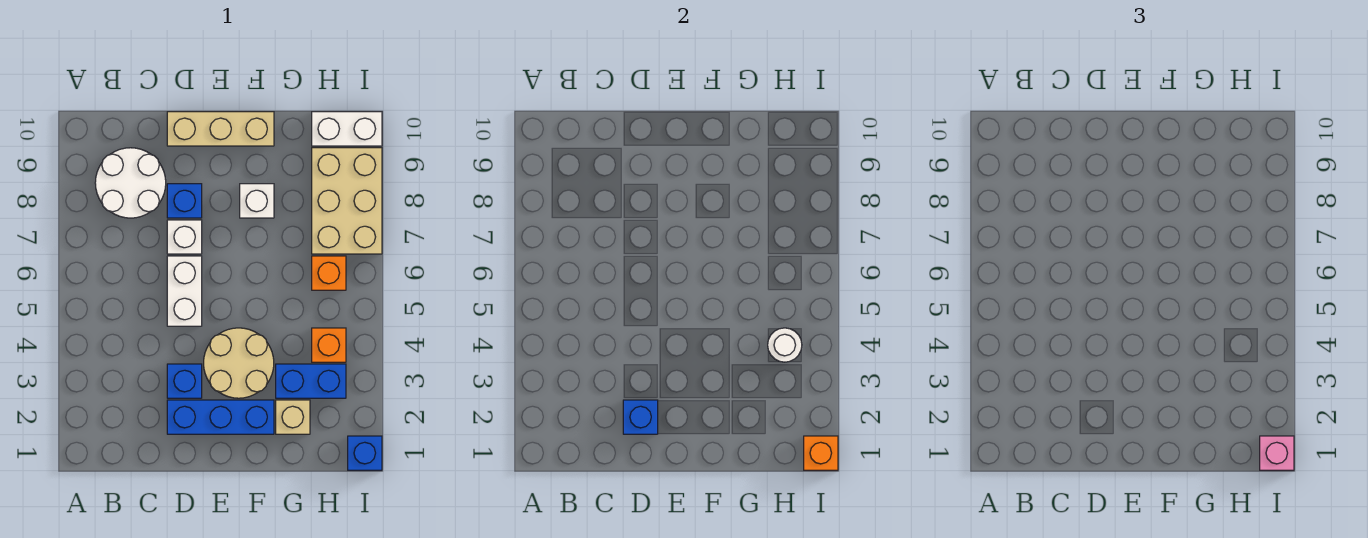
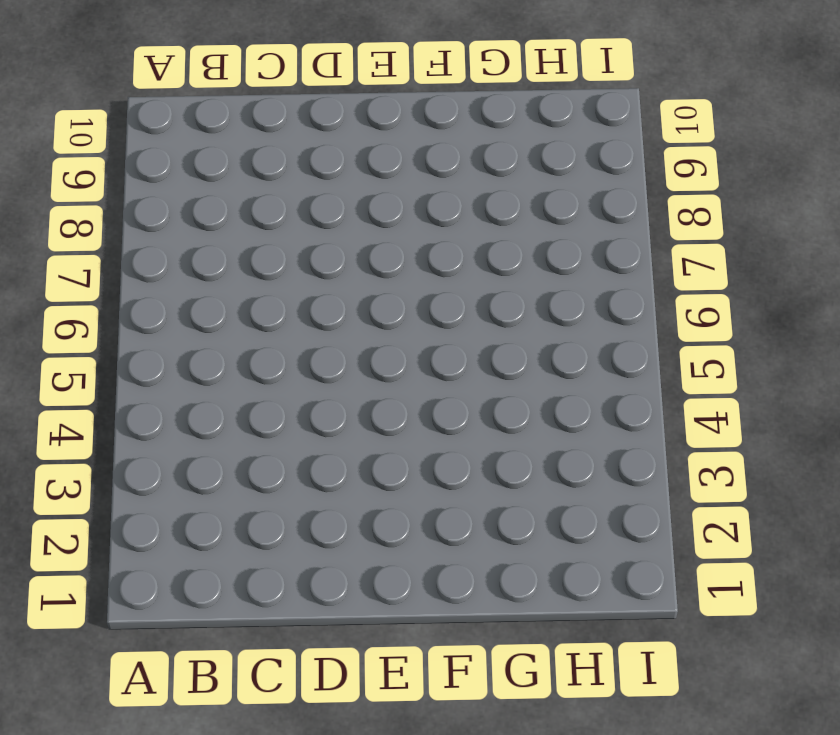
none -> white round brick B8:C9 level 1
none -> blue brick D2:F2 level 1
none -> blue brick D3 level 1

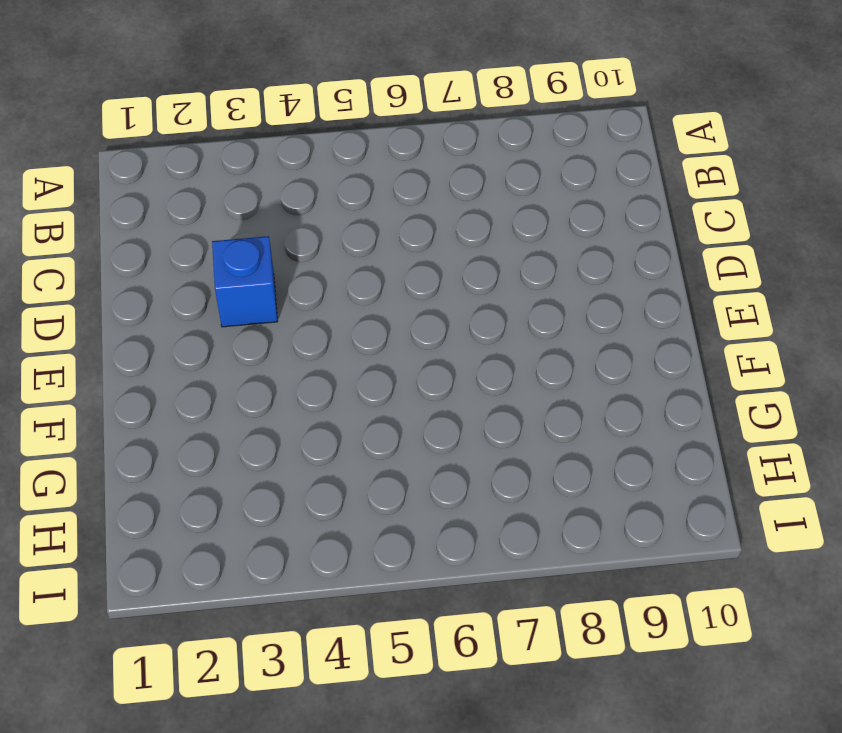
none -> white round brick B8:C9 level 1
none -> blue brick D2:F2 level 1
none -> white brick D5:D6 level 1

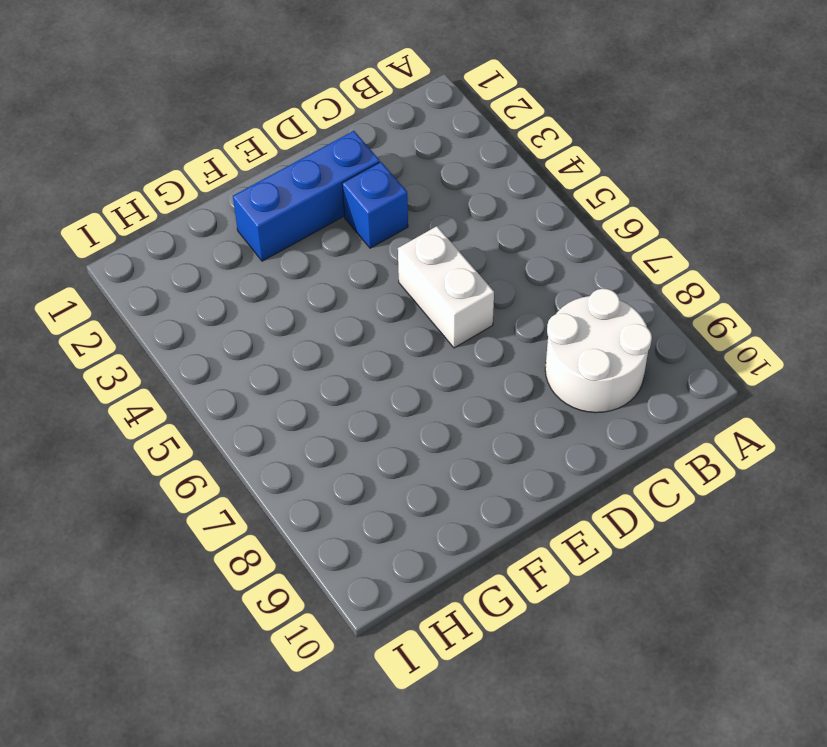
none -> white brick D7 level 1
none -> blue brick D8 level 1
none -> tan brick D10:F10 level 1

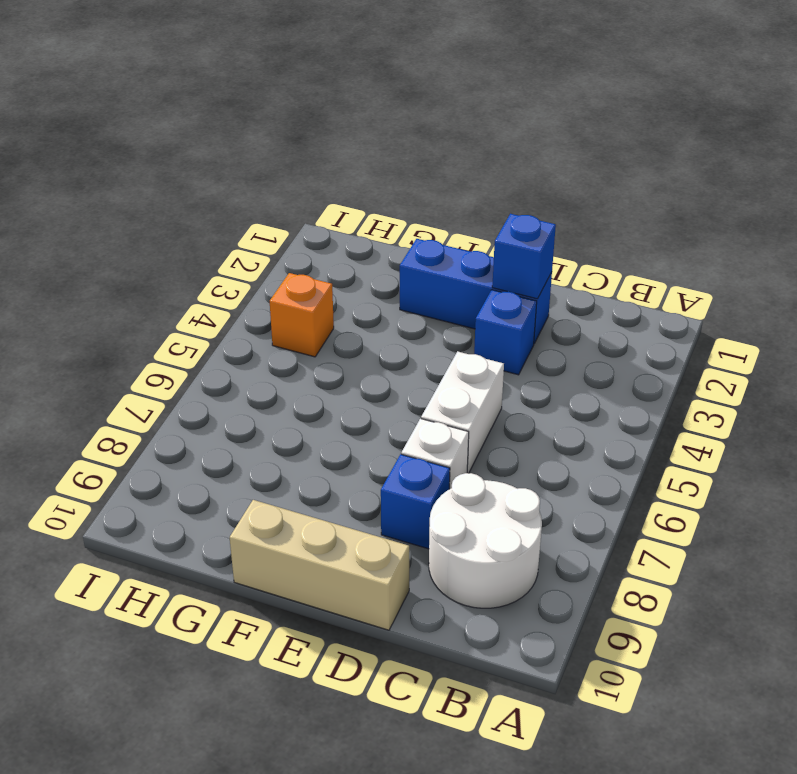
none -> tan round brick E3:F4 level 1
none -> white brick F8 level 1
none -> tan brick G2 level 1

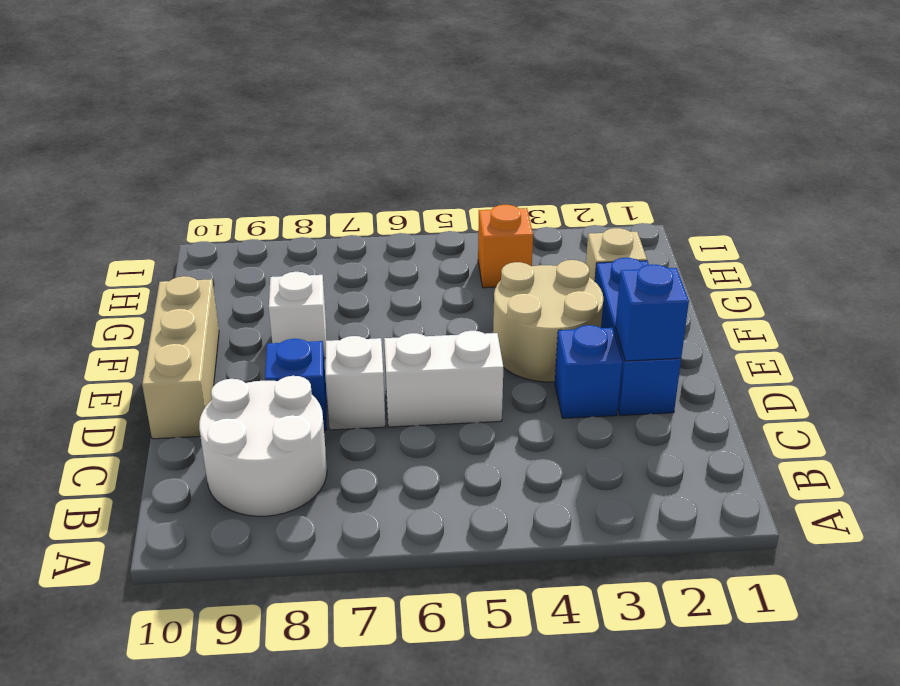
none -> blue brick G3:H3 level 1
none -> orange brick H6 level 1
none -> tan brick H7:I9 level 1

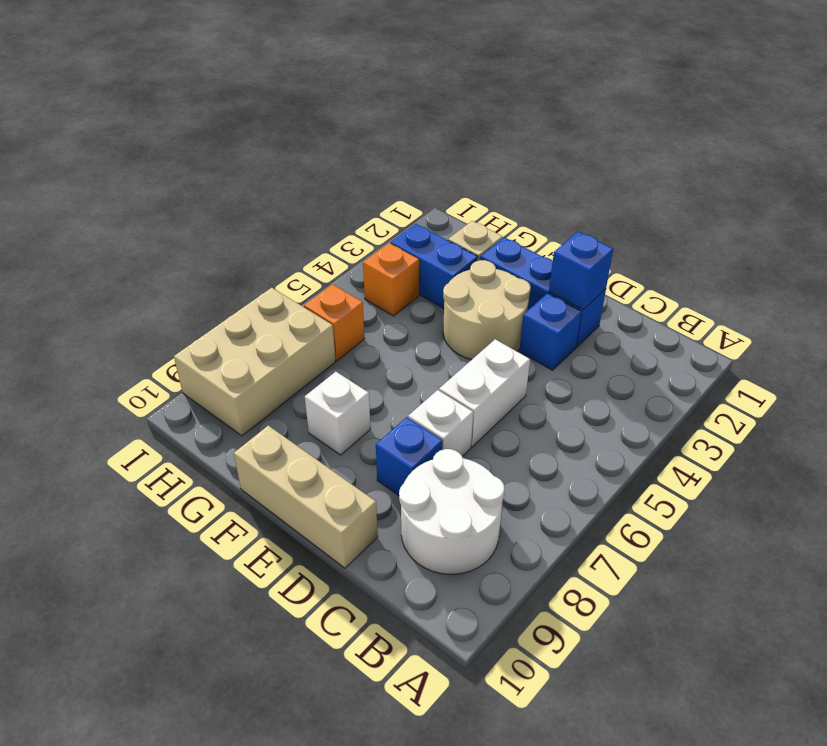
none -> white brick H10:I10 level 1
none -> blue brick I1 level 1
none -> white round brick H4 level 2

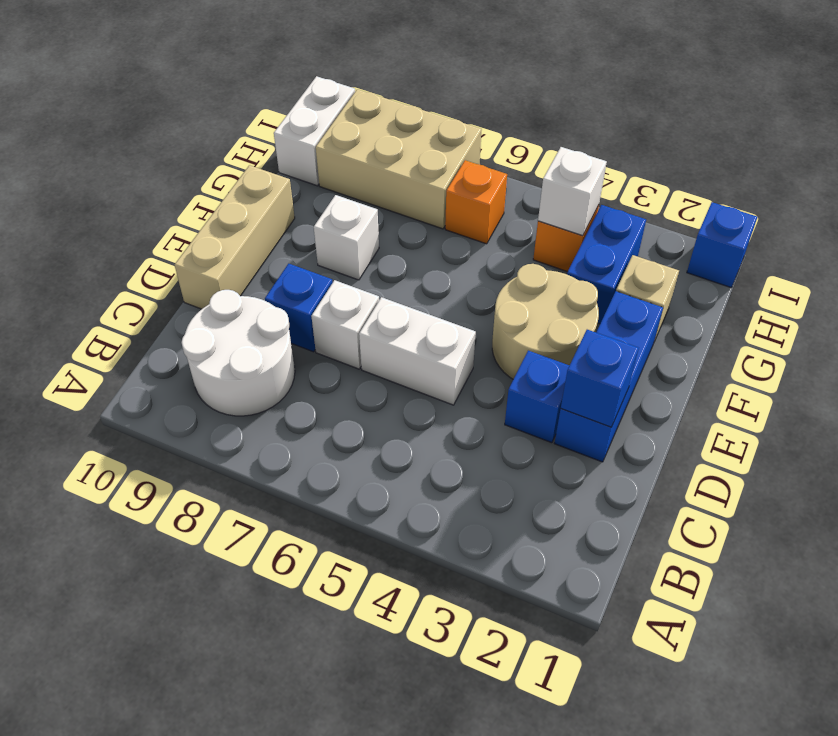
white brick H4 level 2 -> white round brick H4 level 2
none -> orange brick I1 level 2
none -> pink brick I1 level 3

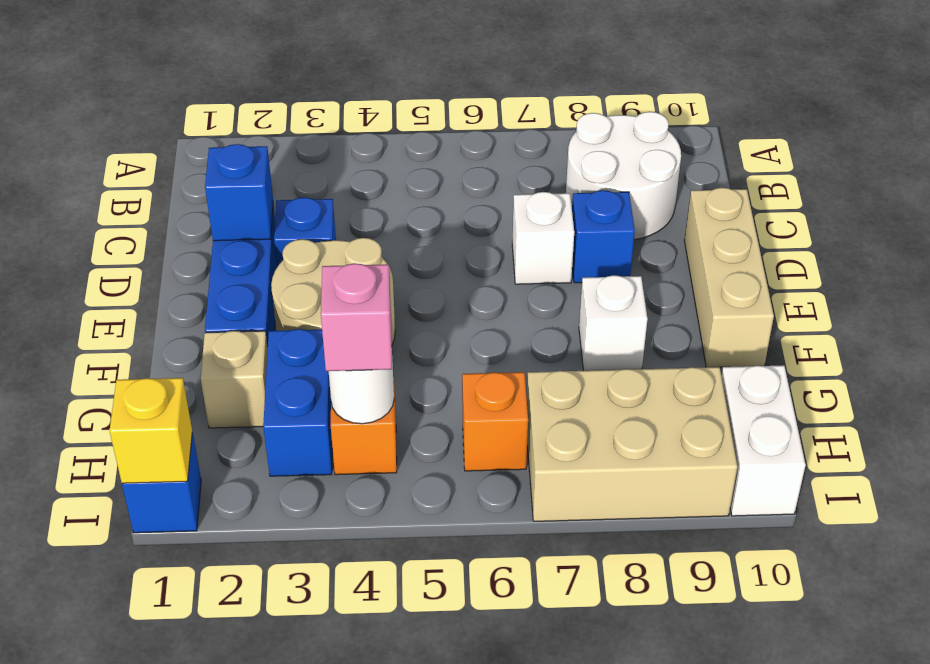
pink brick H4 level 3 -> pink brick I1 level 3
yellow brick I1 level 2 -> orange brick I1 level 2
none -> white brick D5:D6 level 1

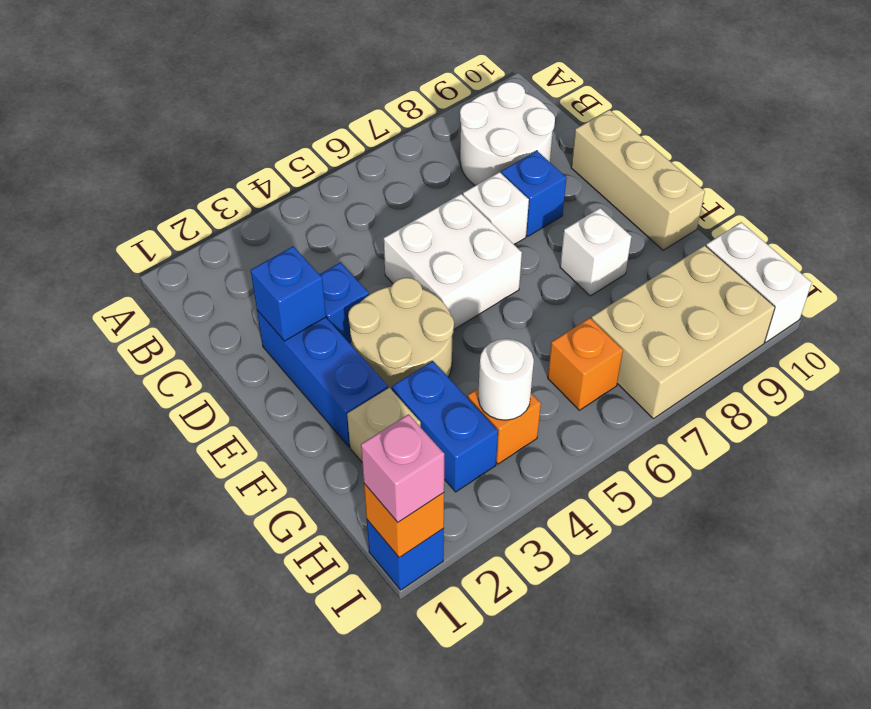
white brick D5:E6 level 1 -> white brick D5:D6 level 1

